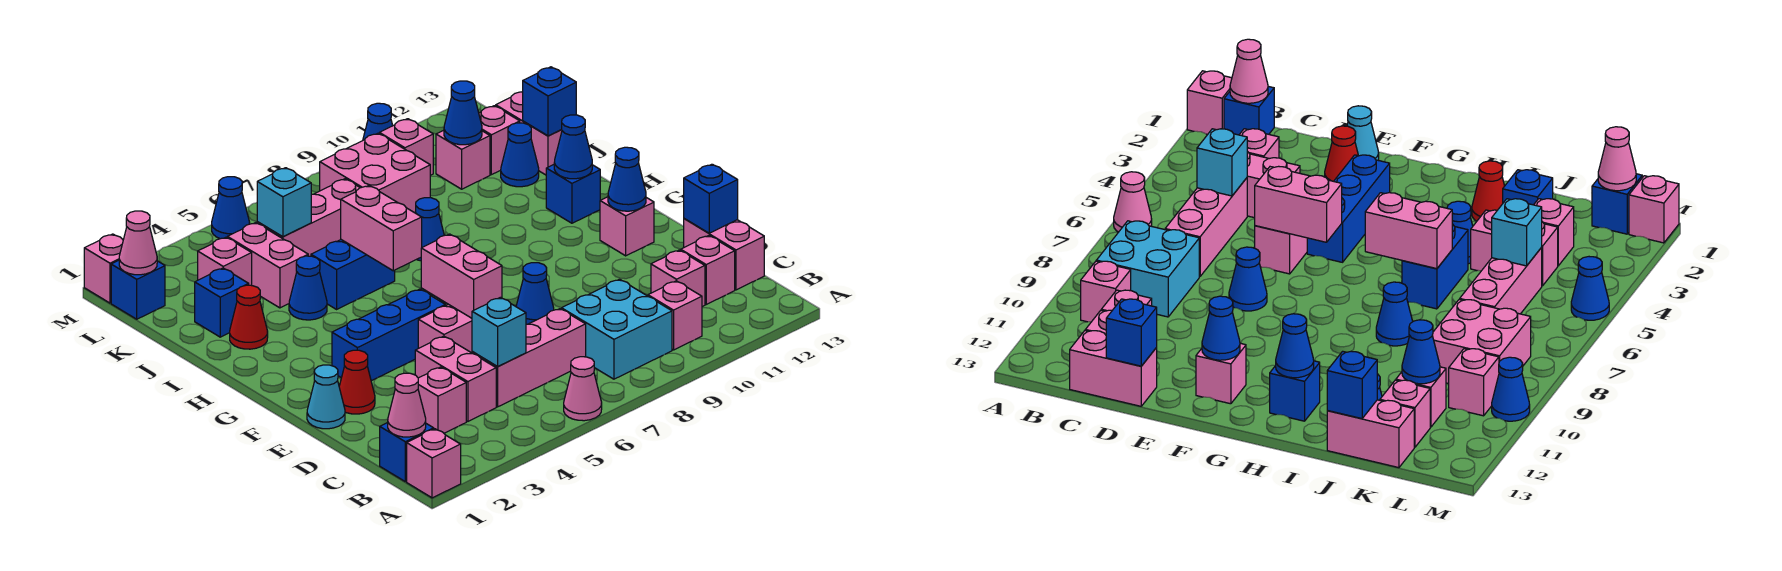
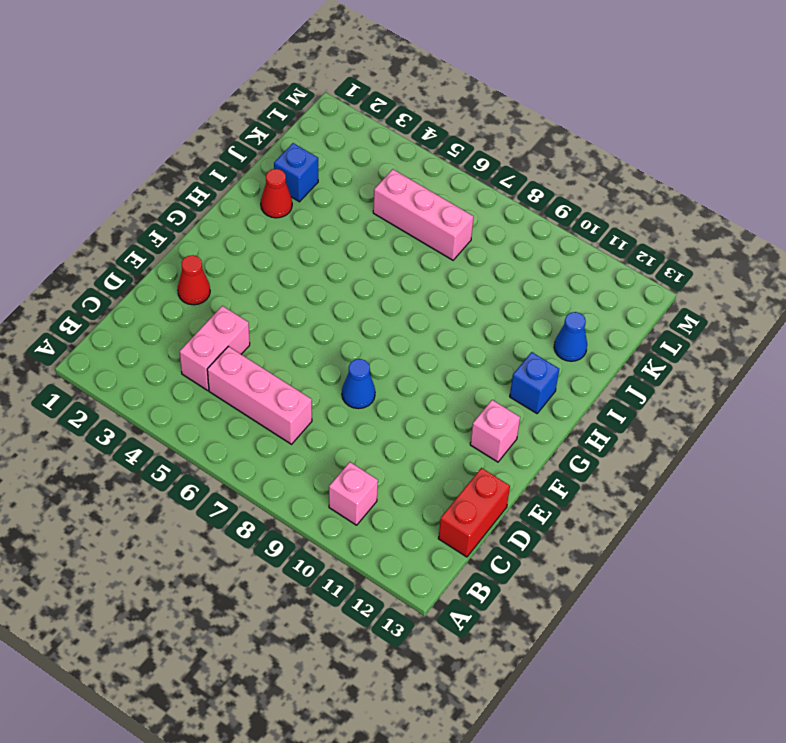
red brick C13:D13 level 1 -> pink brick C13:D13 level 1
none -> pink brick A1 level 1
none -> pink cone A6 level 1
none -> blue brick B1 level 1
none -> cyan brick B8:C9 level 1

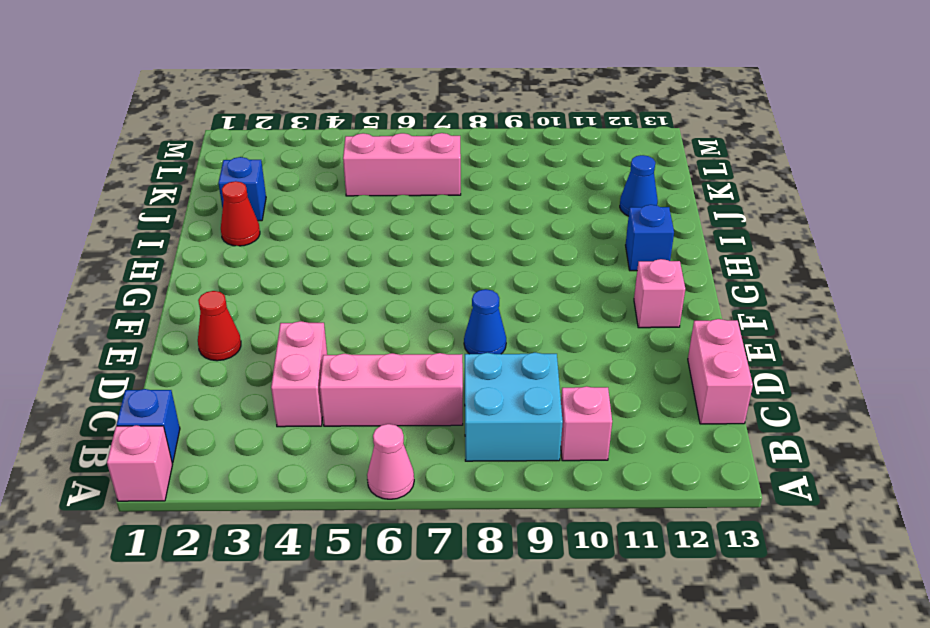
none -> pink brick C3 level 1
none -> pink brick C11 level 1
none -> pink brick C12 level 1
none -> cyan cone E1 level 1

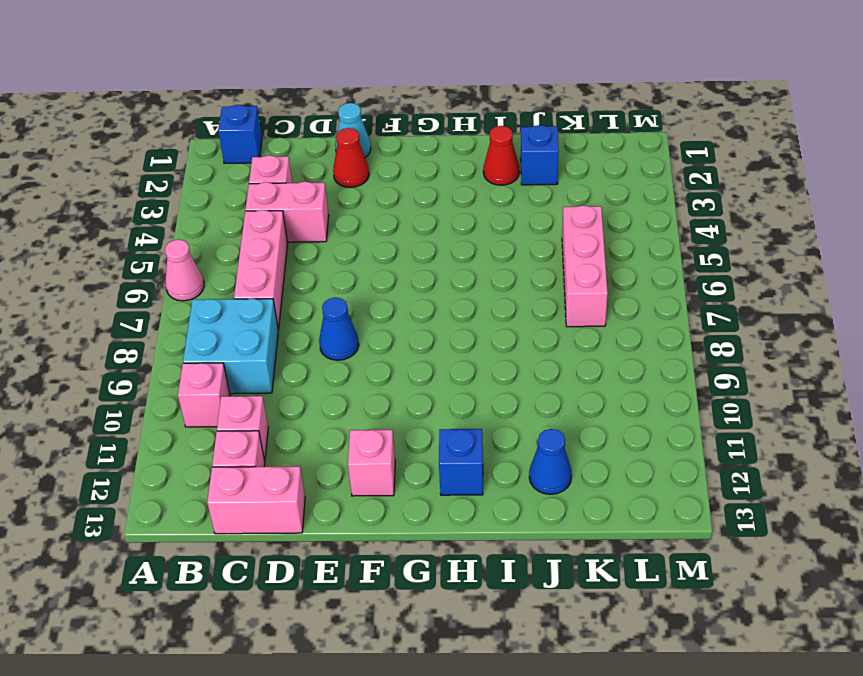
none -> pink brick A1 level 1
none -> pink brick E5:E6 level 1
none -> blue brick F3:F5 level 1
none -> blue cone I4 level 1

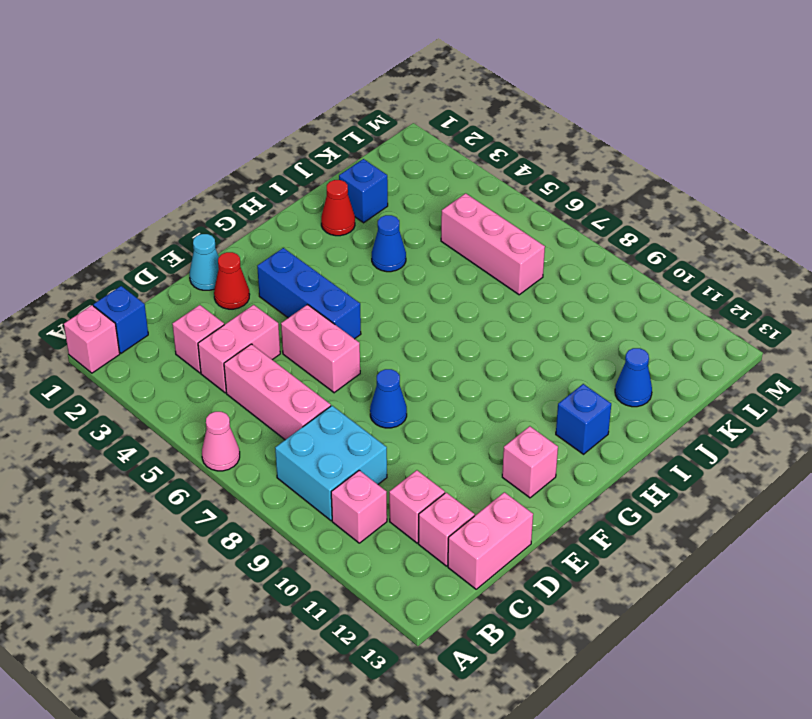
none -> blue brick I5:I6 level 1
none -> blue cone I8 level 1
none -> pink brick J4:K4 level 1
none -> pink brick J13:K13 level 1

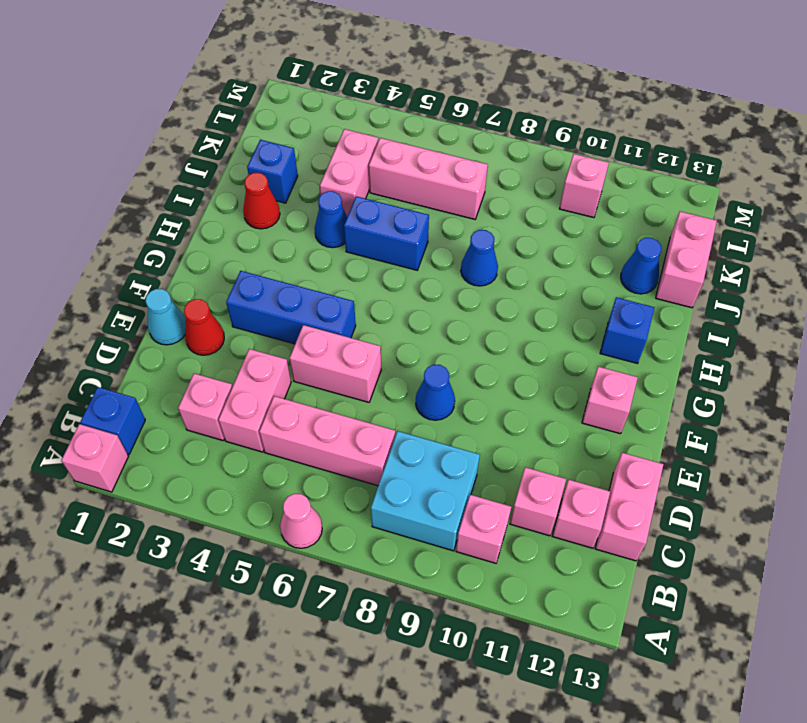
none -> pink brick K3 level 1
none -> pink brick K8:L9 level 1
none -> pink brick K11 level 1
none -> pink brick K12 level 1

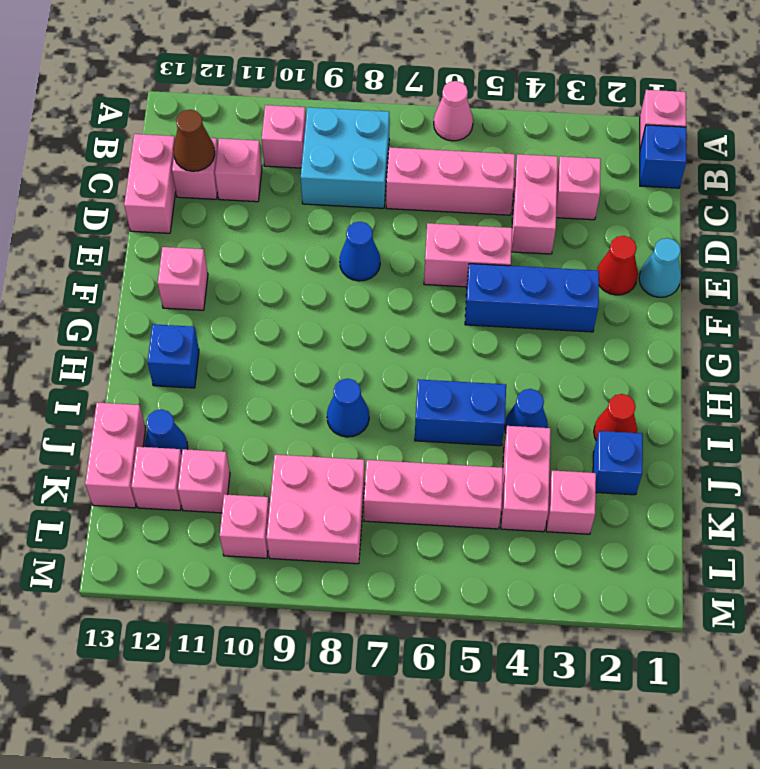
brown cone C12 level 2 -> none
none -> blue brick L1 level 1
none -> pink brick M1 level 1
none -> blue cone M5 level 1
none -> blue cone M10 level 1

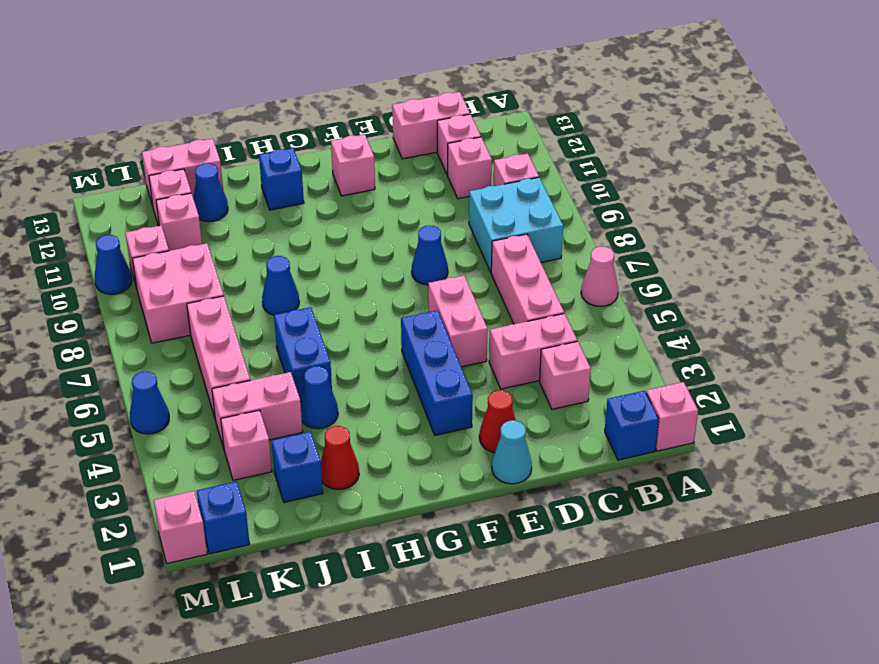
none -> pink cone B1 level 2
none -> cyan brick C5 level 2
none -> blue brick D13 level 2
none -> pink brick E6:F6 level 2

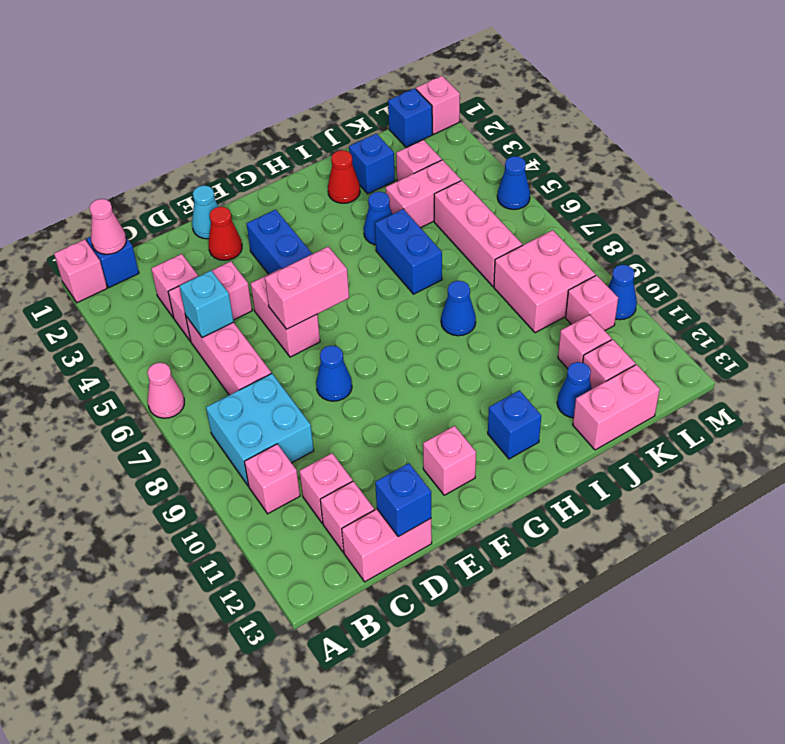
none -> blue cone F12 level 2
none -> pink brick H6:I6 level 2
none -> blue cone H12 level 2
none -> blue brick J13 level 2

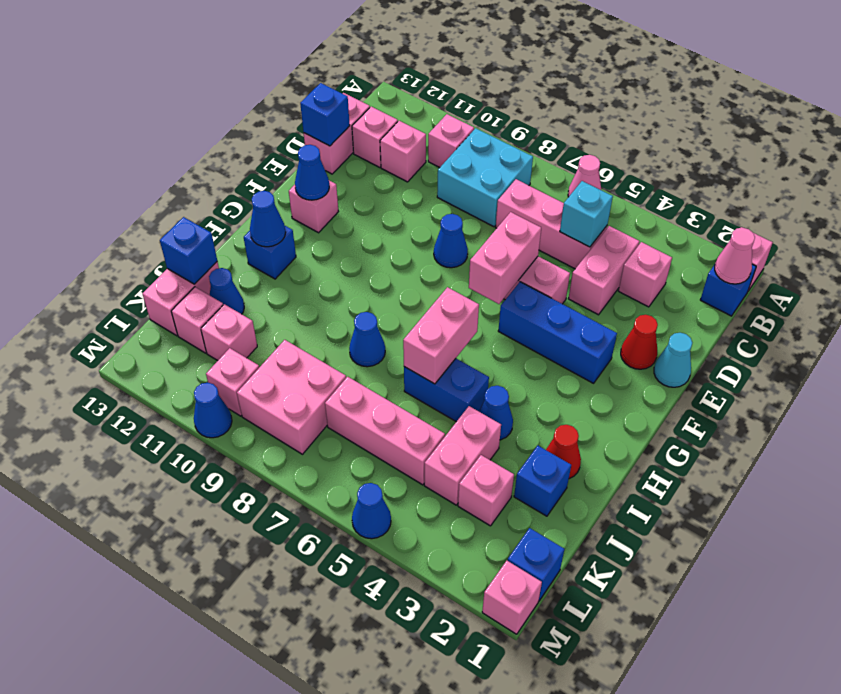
none -> cyan brick K5 level 2
none -> blue cone K11 level 2
none -> pink cone L1 level 2

